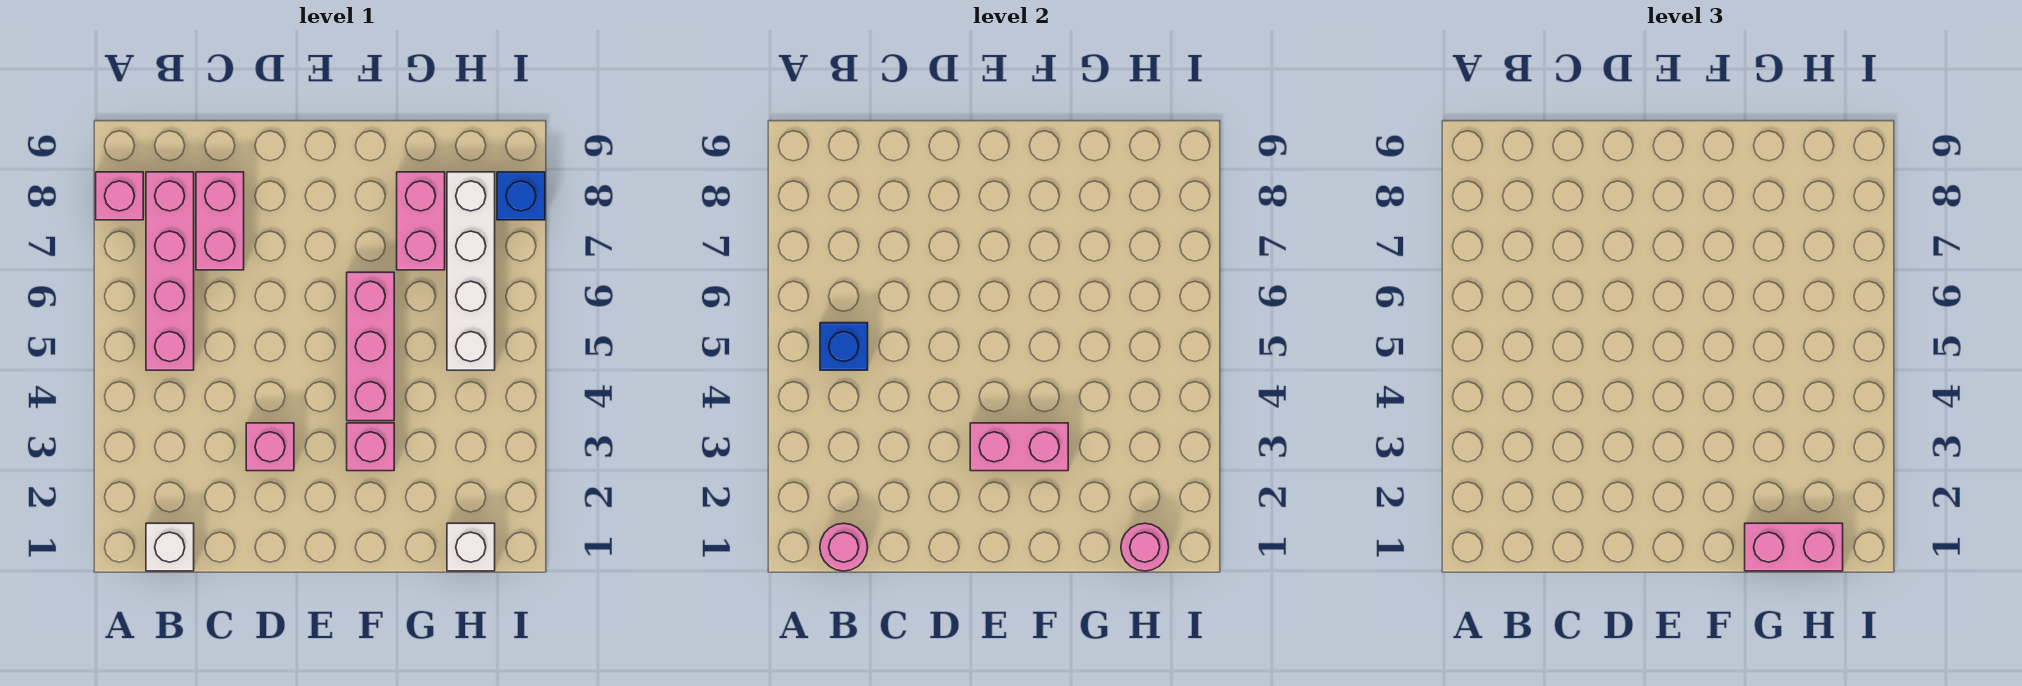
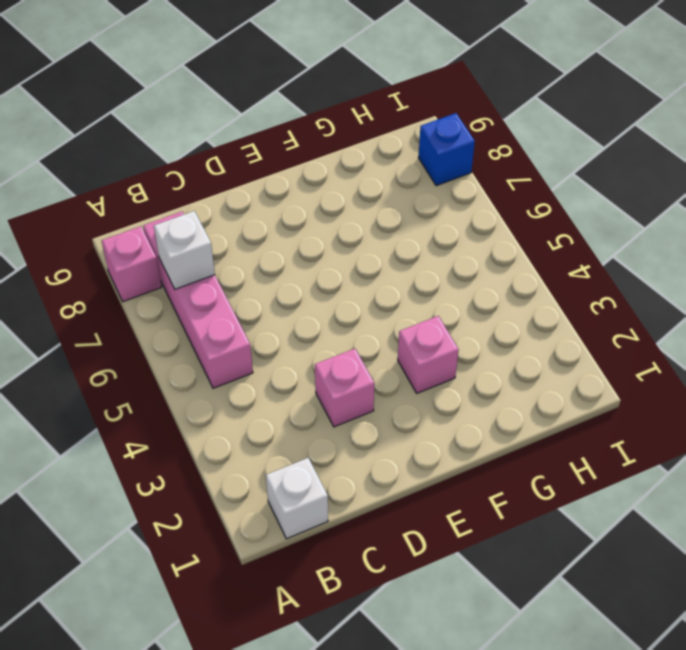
white brick B7 level 2 -> white brick H1 level 1
none -> pink brick C7:C8 level 1
none -> pink brick F4:F6 level 1
none -> pink brick G7:G8 level 1

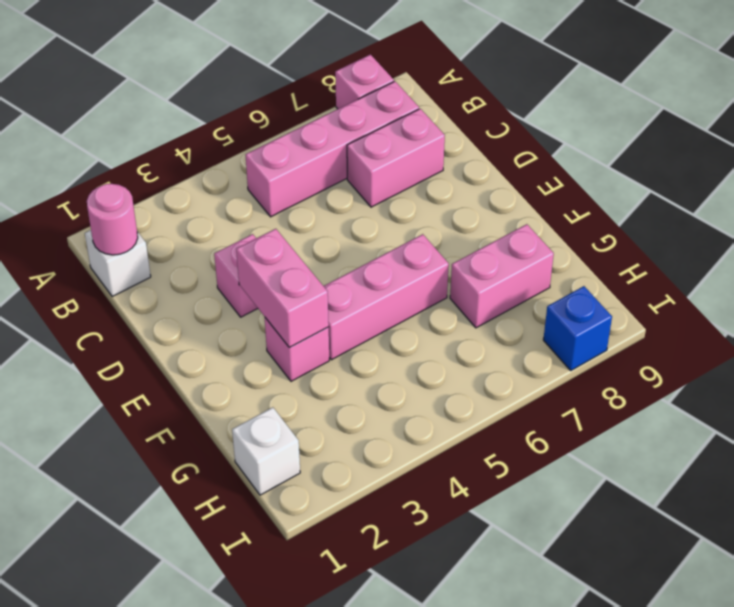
none -> white brick H5:H8 level 1
none -> blue brick B5 level 2
none -> pink round brick H1 level 2

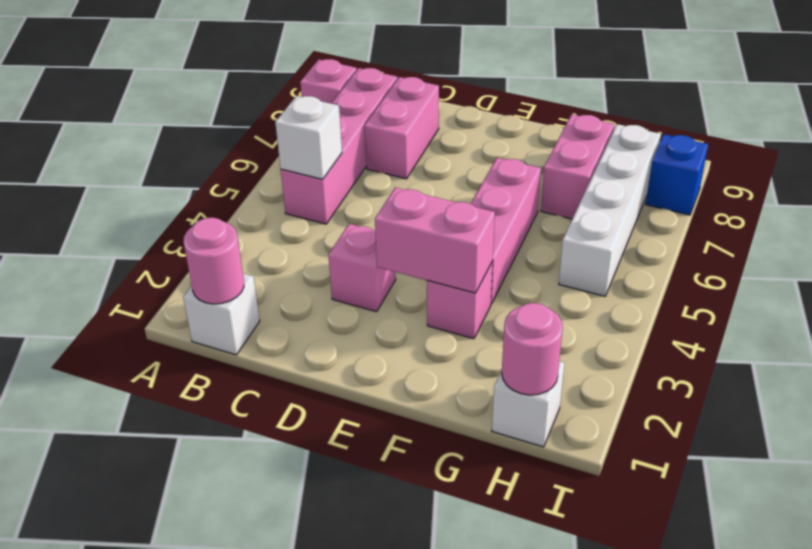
white brick B5 level 2 -> blue brick B5 level 2
none -> pink brick G1:H1 level 3

